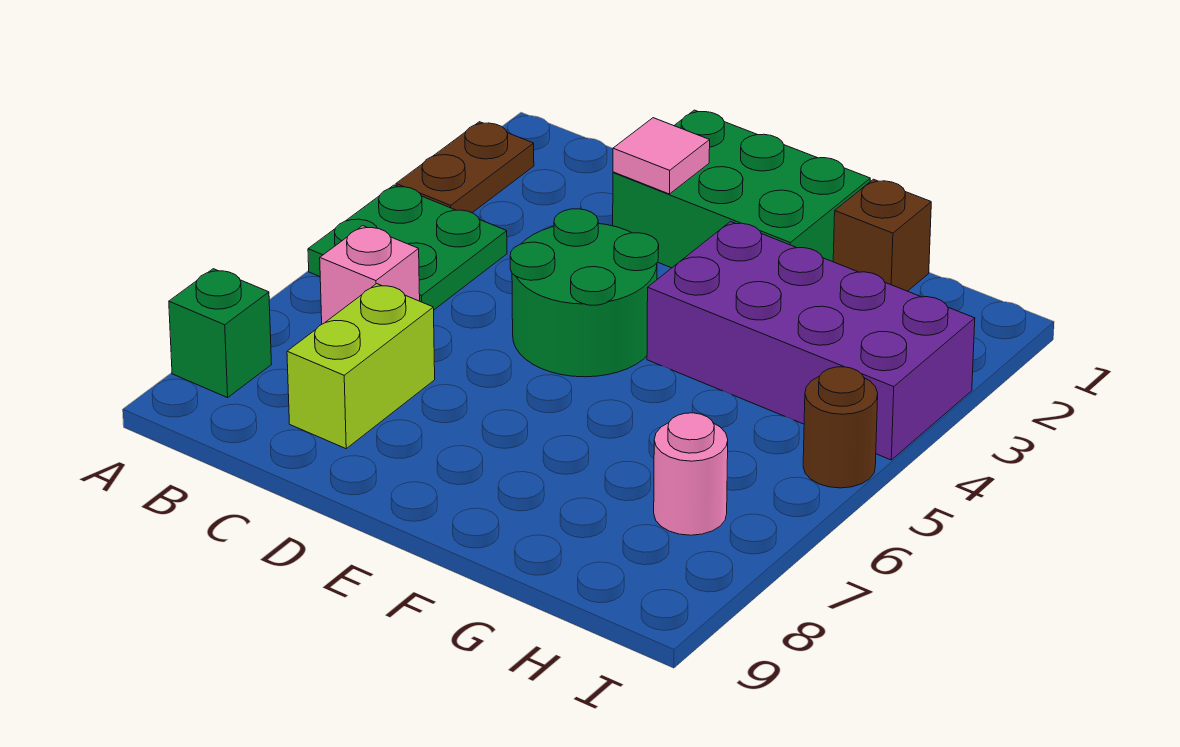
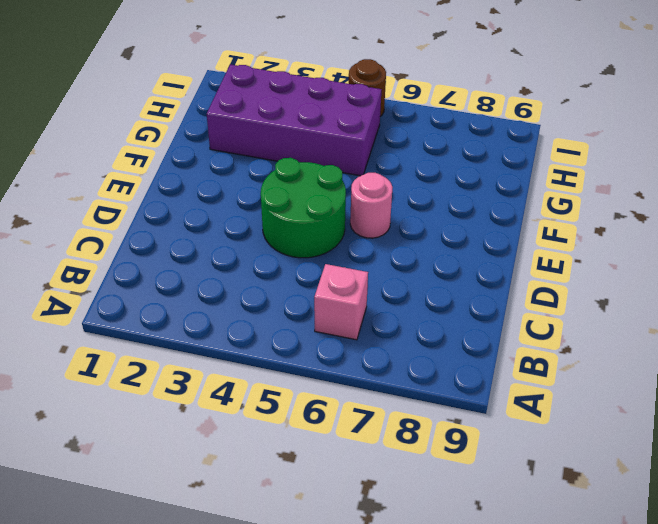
pink round brick E6 level 1 -> pink round brick H7 level 1
purple brick G2:H5 level 1 -> purple brick F3:I4 level 1
none -> brown plate A2:A3 level 1
none -> green plate A4:B5 level 1
none -> green brick A8 level 1

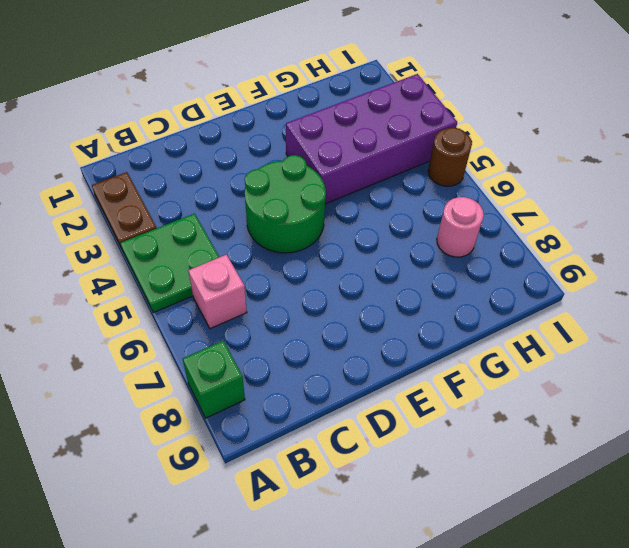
none -> lime brick C7:C8 level 1
none -> green brick D1:F2 level 1
none -> brown brick G1 level 1

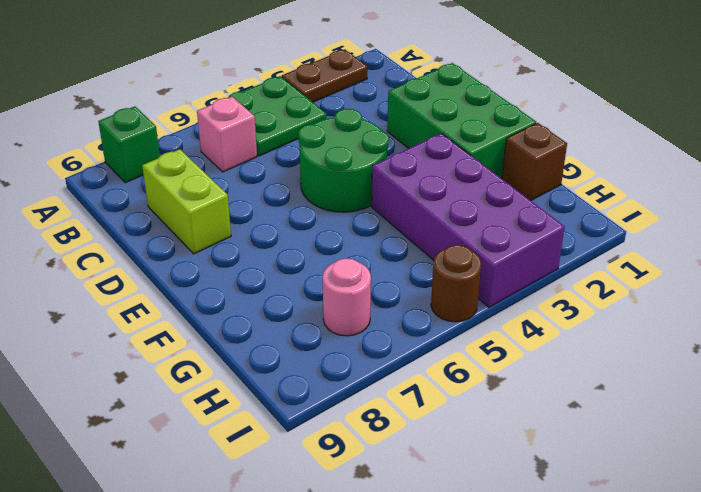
lime brick C8:D8 level 1 -> lime brick C7:C8 level 1
none -> pink tile D2 level 2

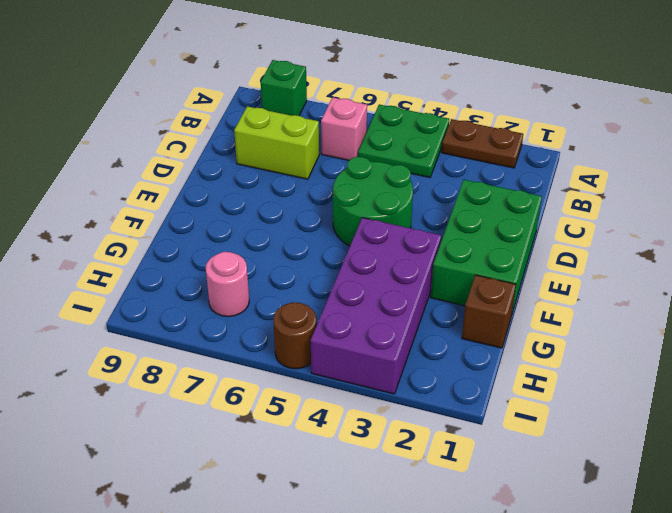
none -> pink tile D2 level 2

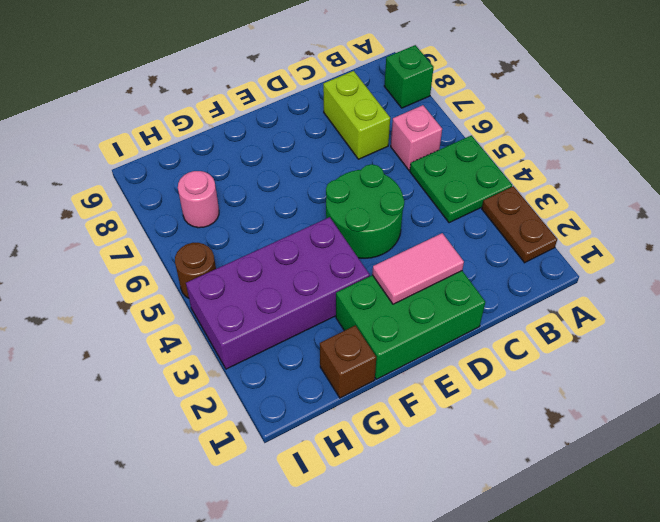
pink tile D2:E2 level 2 -> pink tile D2 level 2

